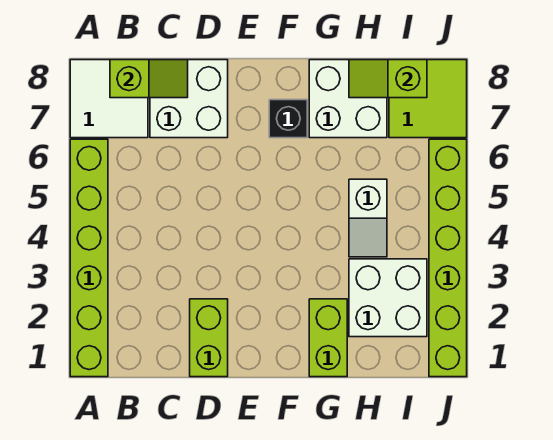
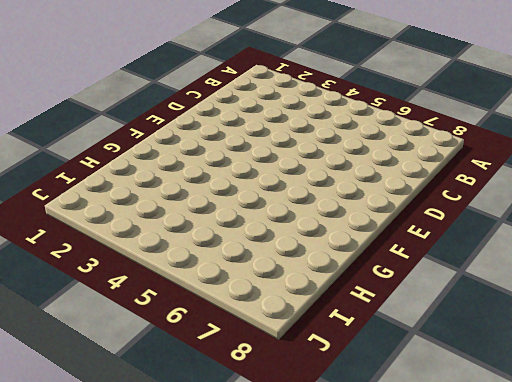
none -> lime brick A1:A6 level 1
none -> white tile A7:B8 level 1
none -> white brick C7:D8 level 1

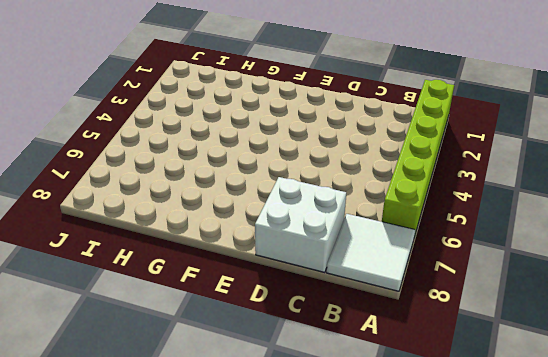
none -> lime brick D1:D2 level 1
none -> black brick F7 level 1
none -> lime brick G1:G2 level 1

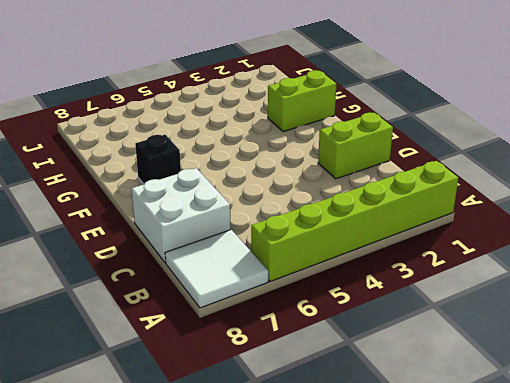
none -> white brick G7:H8 level 1
none -> white brick H2:I3 level 1
none -> white slope H4:H5 level 1 top 5

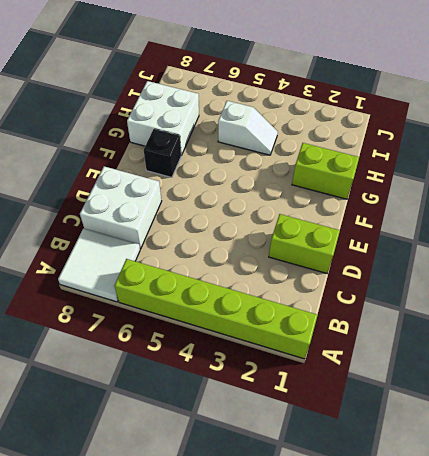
none -> white brick H2:I3 level 1
none -> lime tile I7:J8 level 1
none -> lime brick J1:J6 level 1

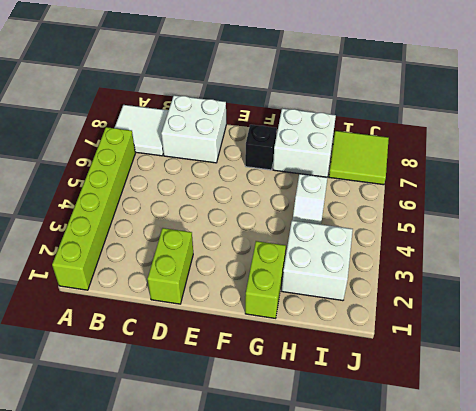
none -> lime brick J1:J6 level 1
none -> lime slope B8:C8 level 2 top B
none -> lime slope H8:I8 level 2 top I

